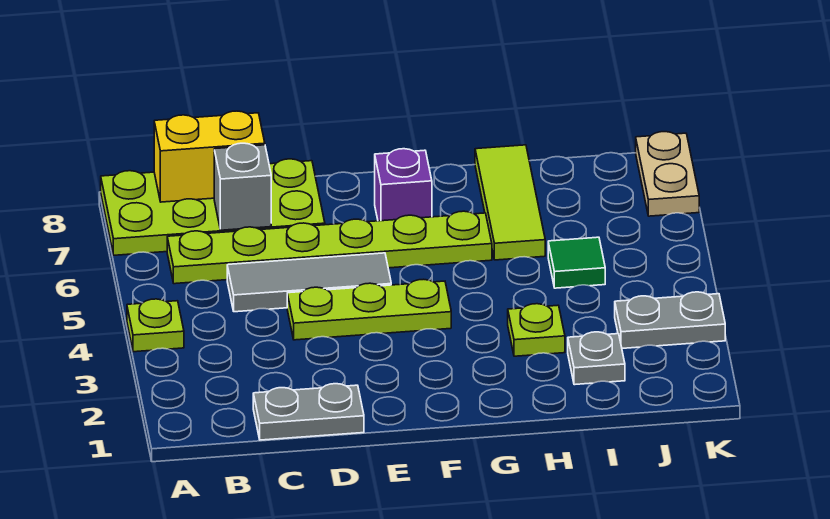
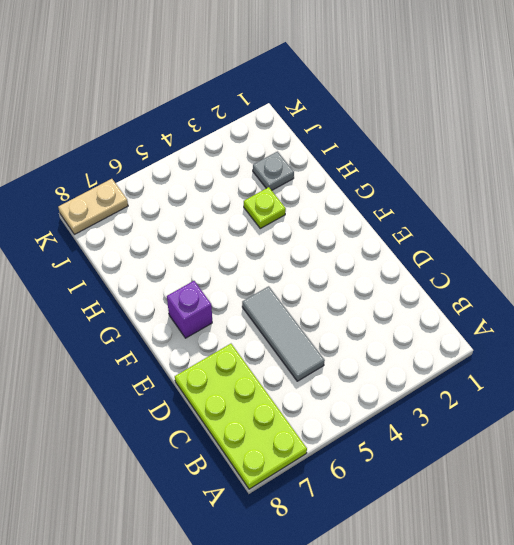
none -> lime plate A4 level 1
none -> lime plate B6:G6 level 1
none -> grey plate C1:D1 level 1

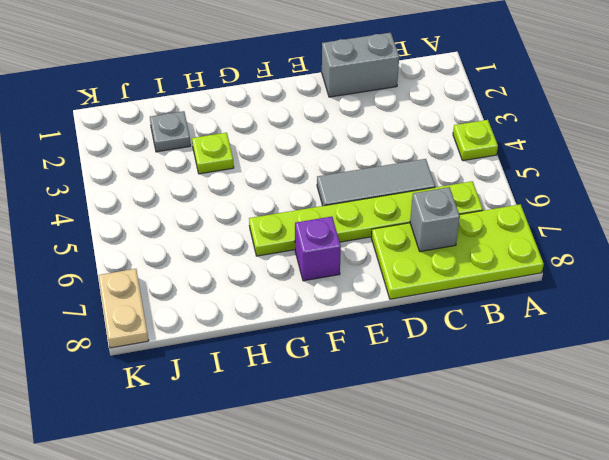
grey brick C1:D1 level 1 -> grey plate C1:D1 level 1
none -> lime plate D4:F4 level 1
none -> lime tile H6:H8 level 1
none -> green tile I5 level 1

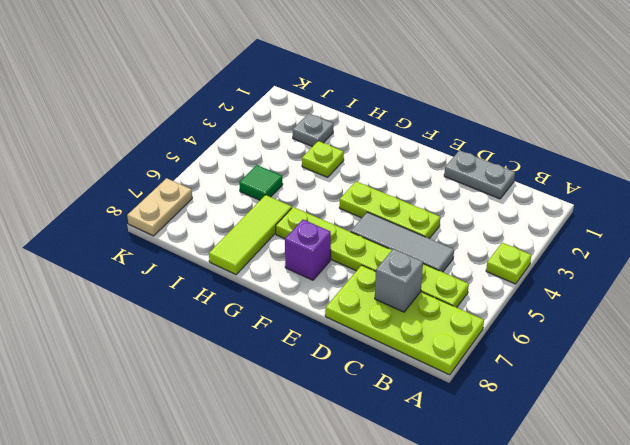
none -> grey plate J3:K3 level 1
none -> yellow brick B8:C8 level 2

